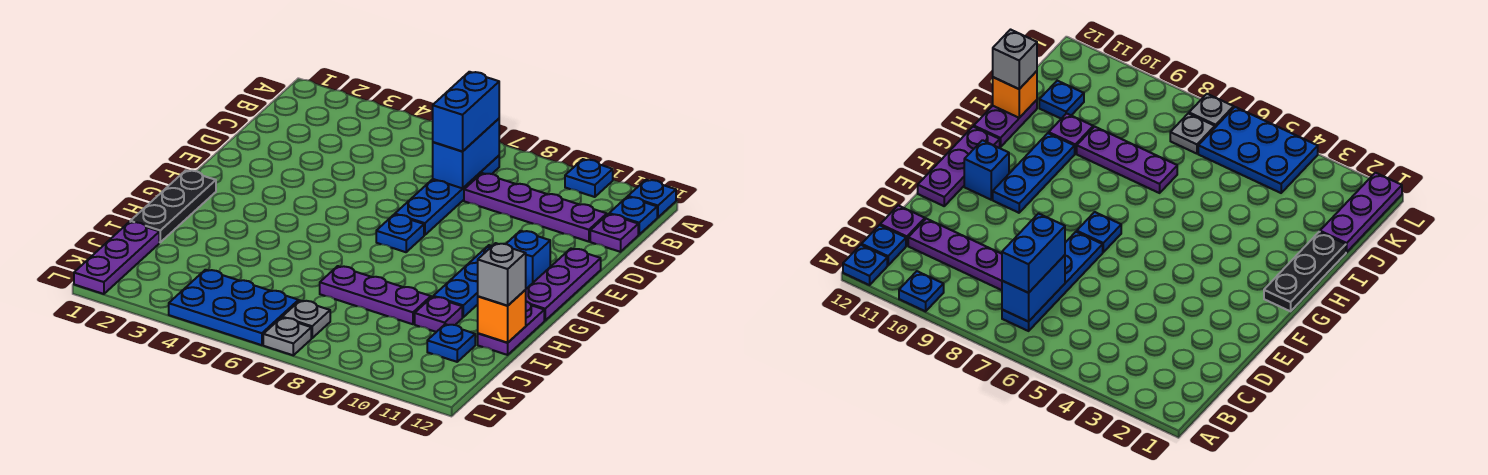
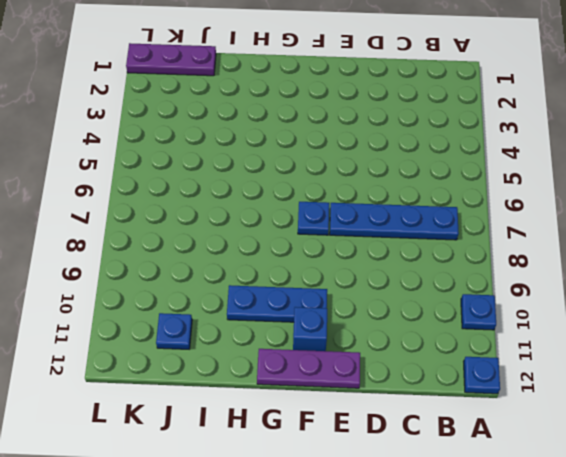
none -> blue plate B12 level 1
none -> purple plate C8:C11 level 1
none -> purple plate C12 level 1

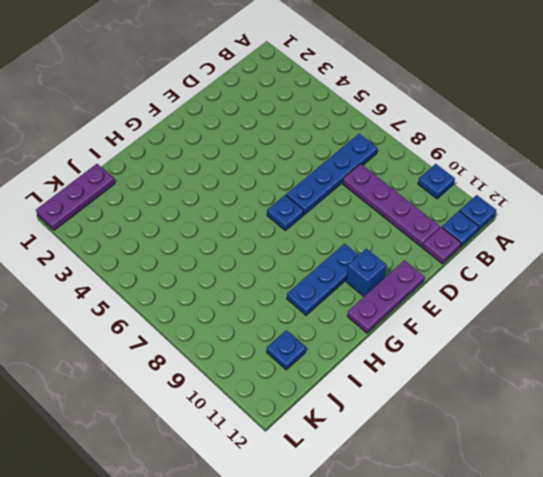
none -> black plate G1:I1 level 1
none -> purple plate H12:I12 level 1
none -> purple plate I7:I9 level 1

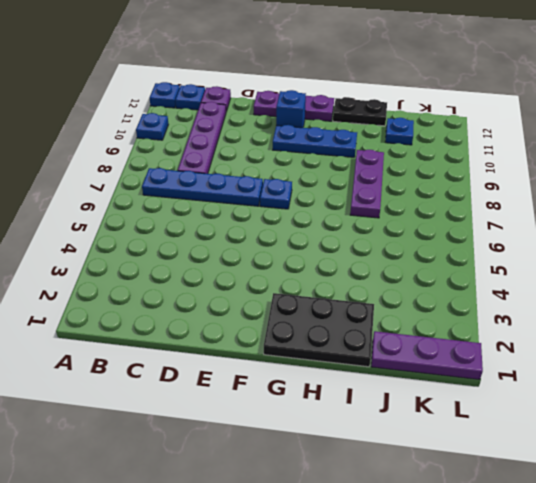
black plate G1:I2 level 1 -> black plate G1:I1 level 1
black plate H12:I12 level 1 -> purple plate H12:I12 level 1
none -> purple plate I10 level 1
none -> blue plate K4:L6 level 1
none -> grey plate K7 level 1

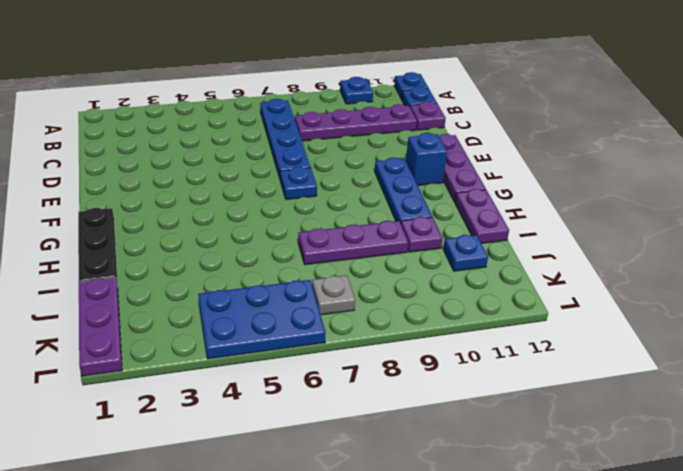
none -> grey plate L7 level 1
none -> blue brick B7:C7 level 2
none -> orange brick I12 level 2

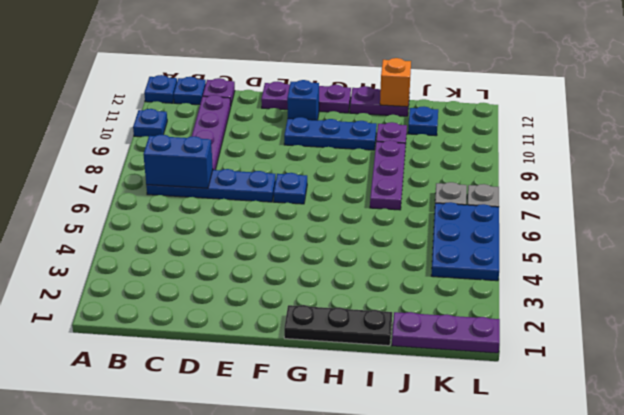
none -> blue brick B7:C7 level 3
none -> grey brick I12 level 3

